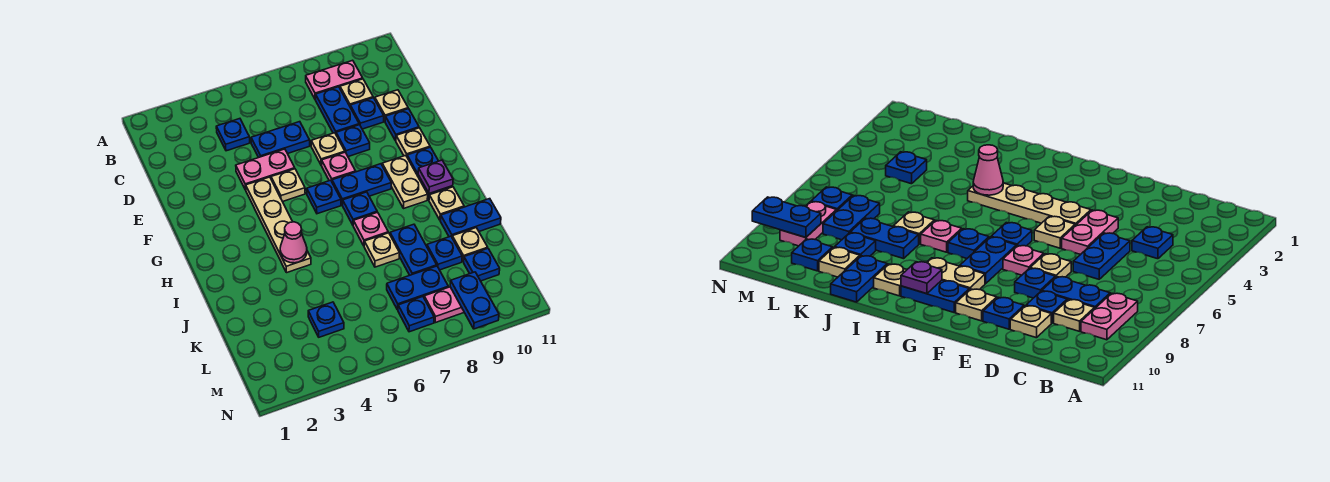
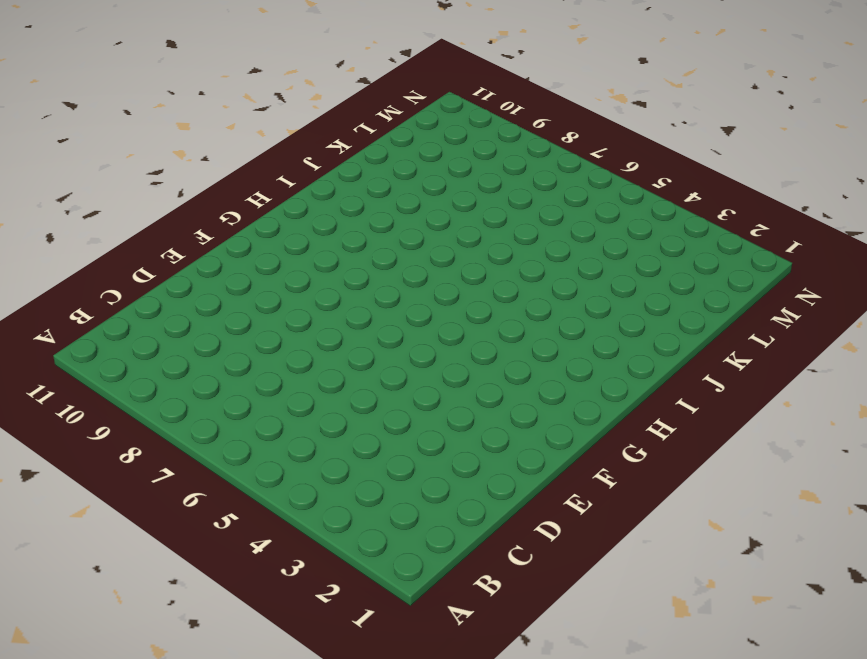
none -> pink plate B8:B9 level 1
none -> blue plate C4 level 1
none -> blue plate C8:D8 level 1
none -> tan plate C9 level 1

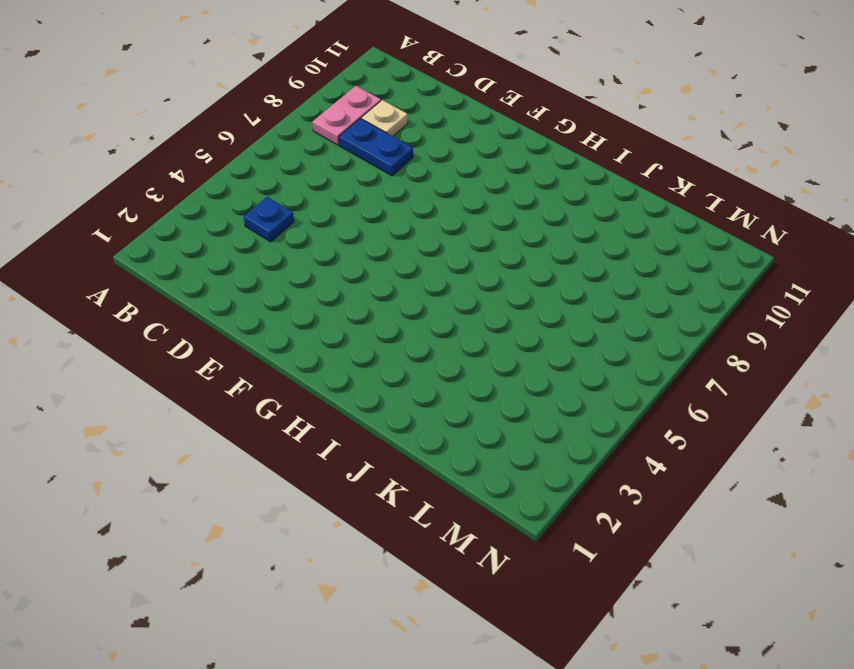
none -> blue plate D5:D6 level 1
none -> blue plate D9 level 1
none -> tan plate D10 level 1
none -> pink plate E4:E5 level 1

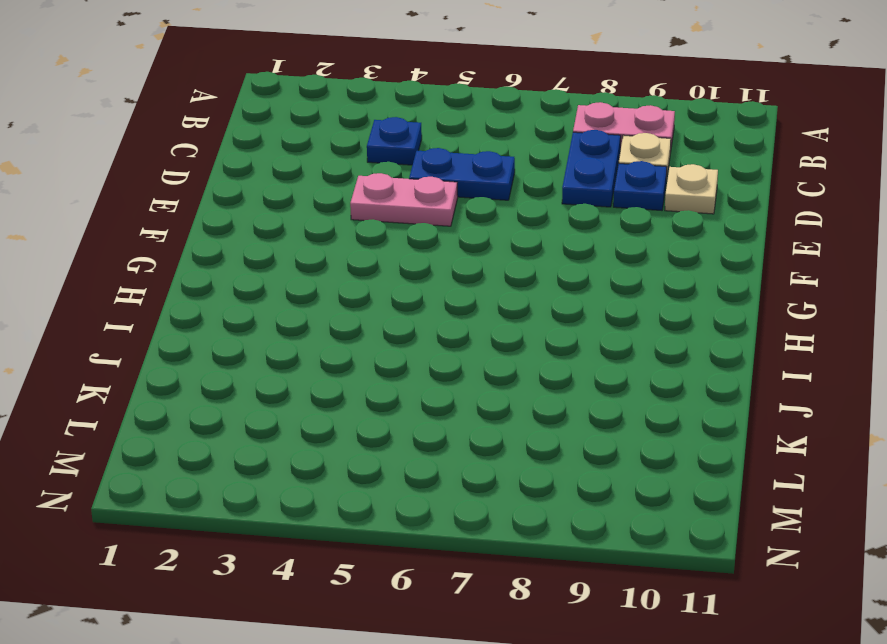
none -> tan plate E7 level 1
none -> blue plate E8 level 1
none -> blue plate E10 level 1
none -> tan plate F4:I4 level 1

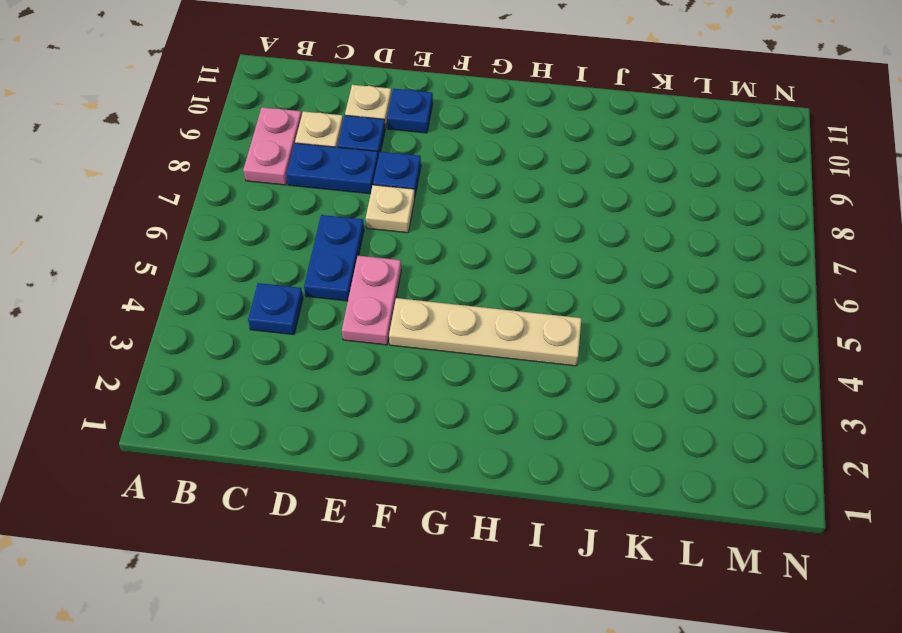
none -> tan plate F5 level 1
none -> pink plate F7 level 1
none -> tan plate F10 level 1
none -> blue plate G6 level 1

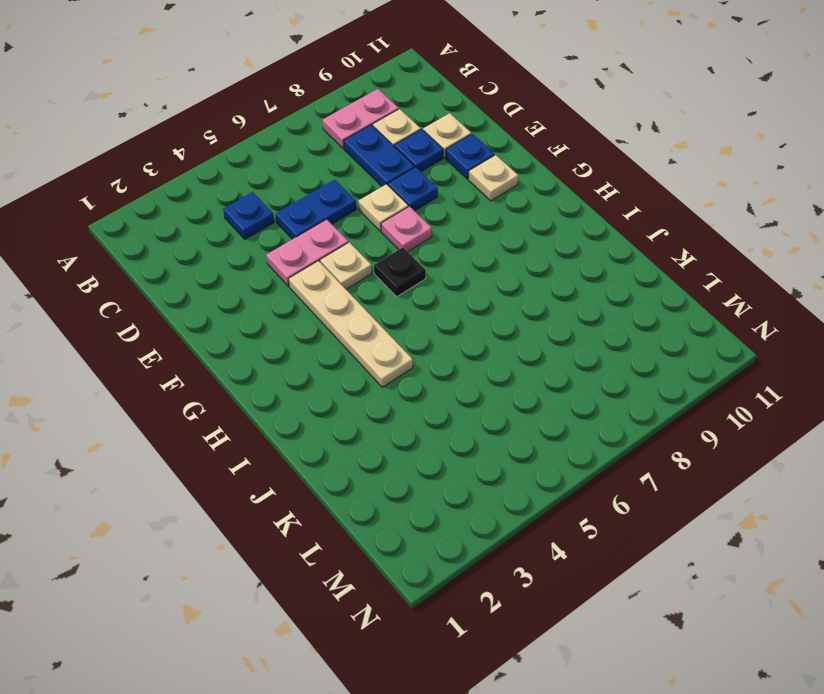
black plate G6 level 1 -> blue plate G6 level 1
none -> blue plate G7:G8 level 1
none -> tan plate G9:H9 level 1
none -> blue plate G10:H10 level 1
none -> blue plate H7 level 1

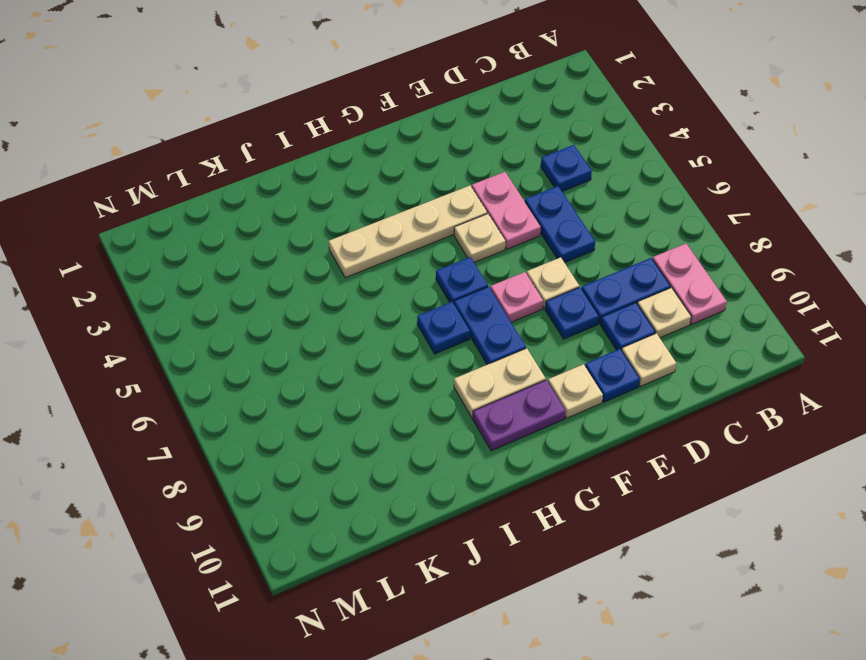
purple plate G10:H10 level 1 -> blue plate G10:H10 level 1
none -> pink plate I7 level 1
none -> tan plate I10 level 1
none -> tan plate J7 level 1
none -> blue plate J8:K8 level 1

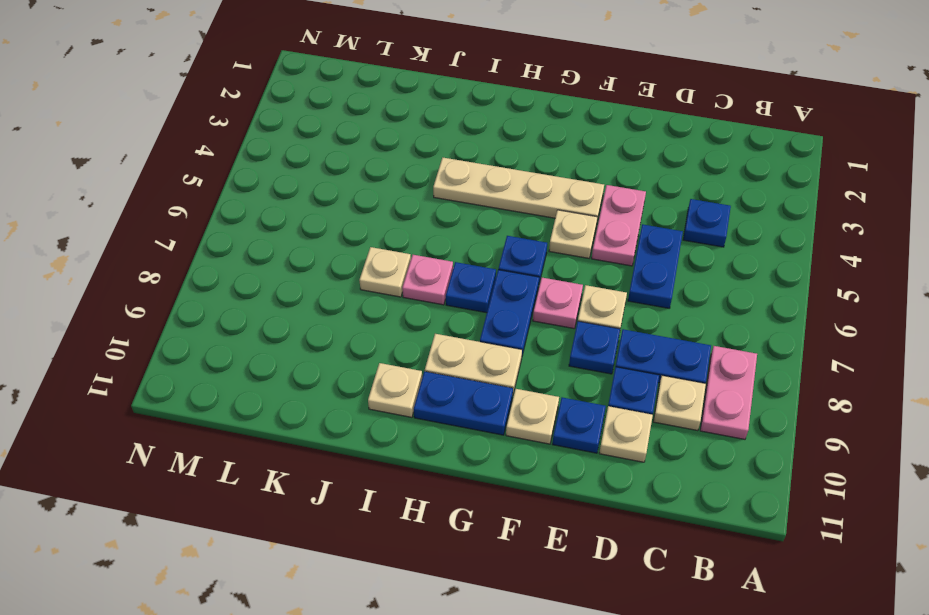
none -> blue plate J8:K8 level 1
none -> blue plate J10:J11 level 1
none -> blue plate K9 level 1
none -> tan plate K10 level 1

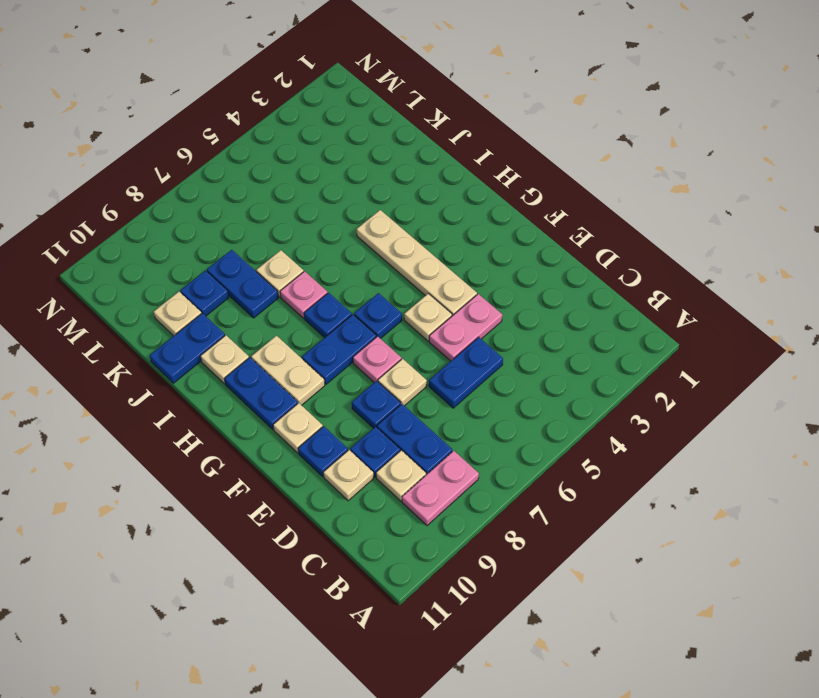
none -> blue plate C4 level 1
none -> blue plate L4 level 1
none -> blue plate L7:L8 level 1
none -> blue plate L10 level 1

